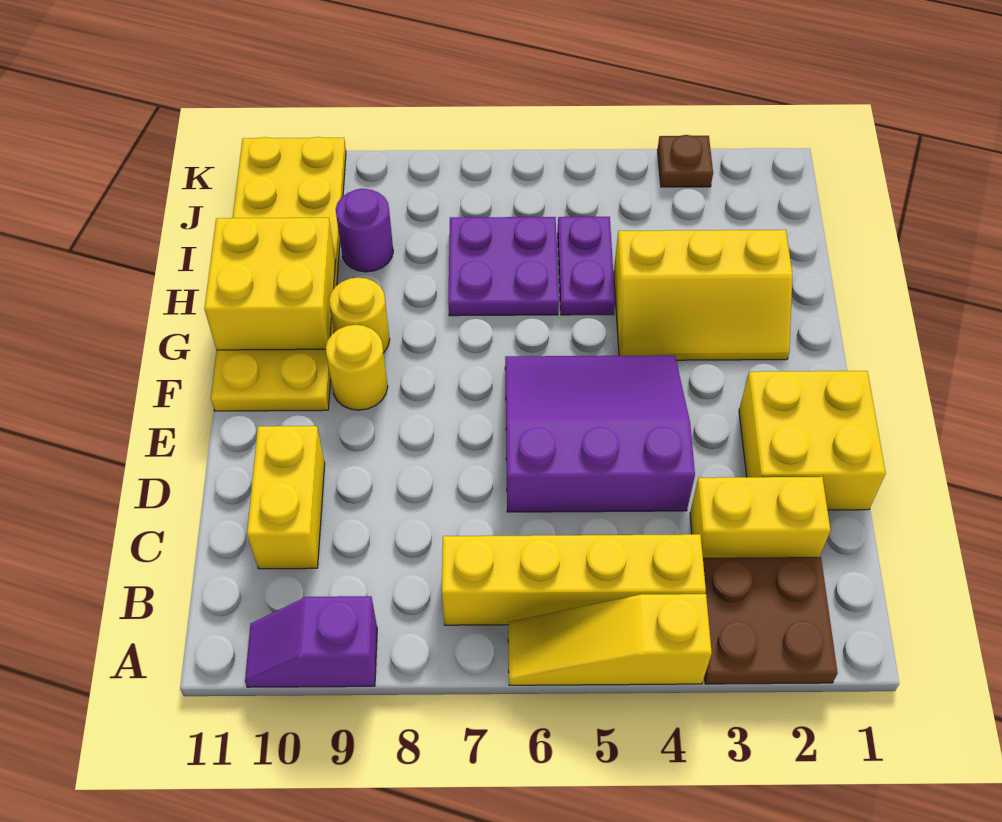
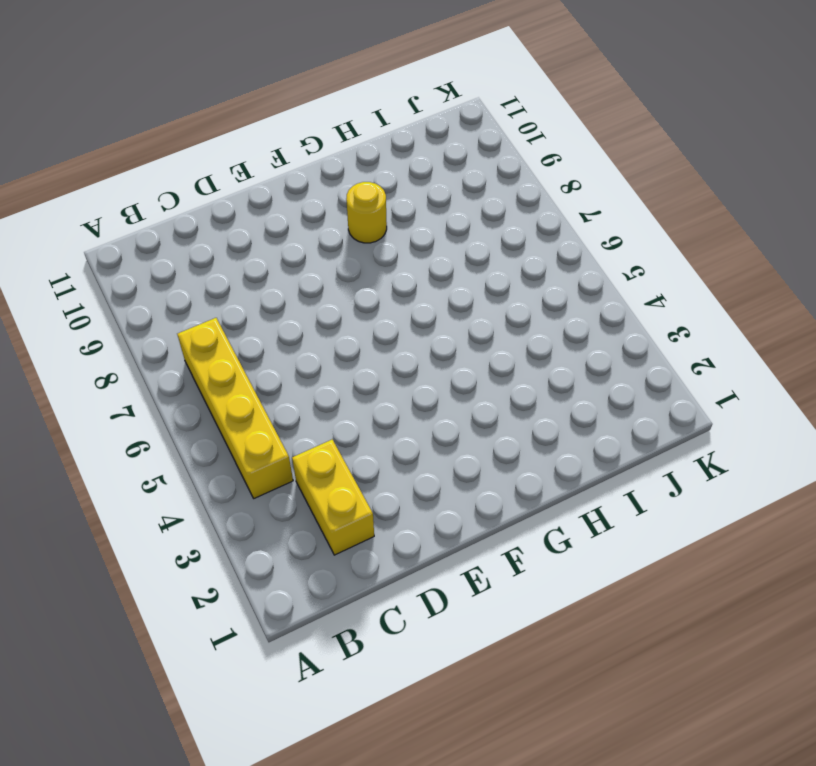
none -> brown plate A2:B3 level 1
none -> yellow slope A4:A6 level 1 top 4
none -> purple slope A9:A10 level 1 top 9

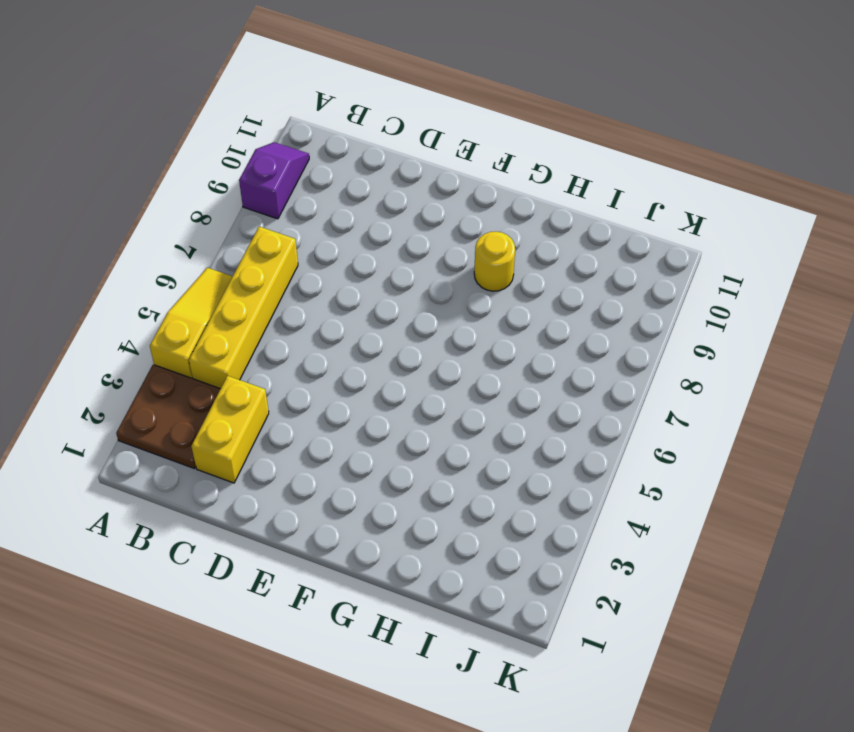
none -> yellow brick C10:D10 level 1
none -> yellow brick D1:E2 level 1
none -> purple slope D4:F6 level 1 top D

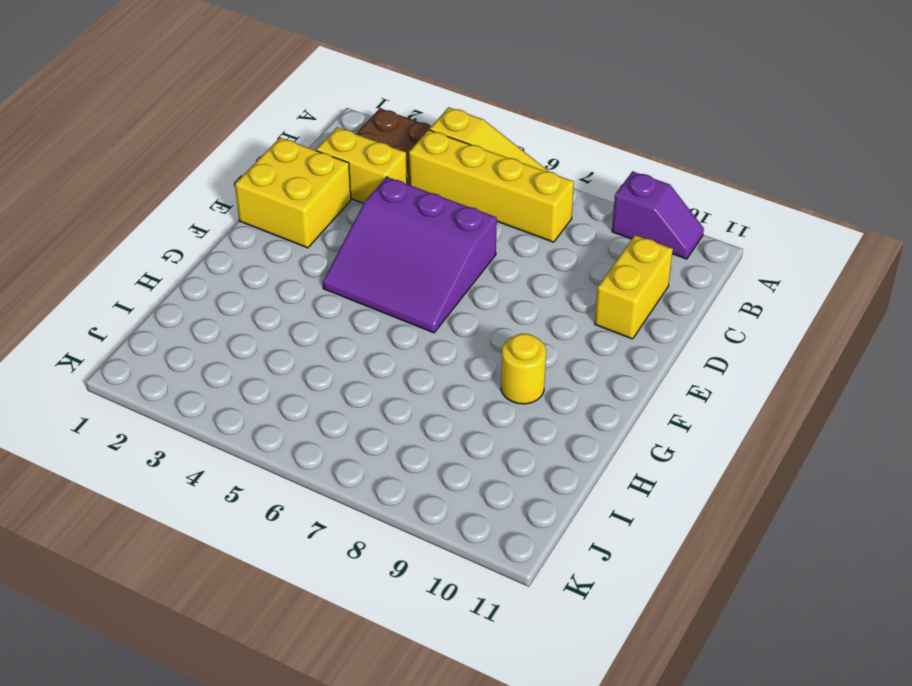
none -> yellow round brick F9 level 1
none -> yellow plate F10:K11 level 1
none -> yellow slope G2:H4 level 1 top H

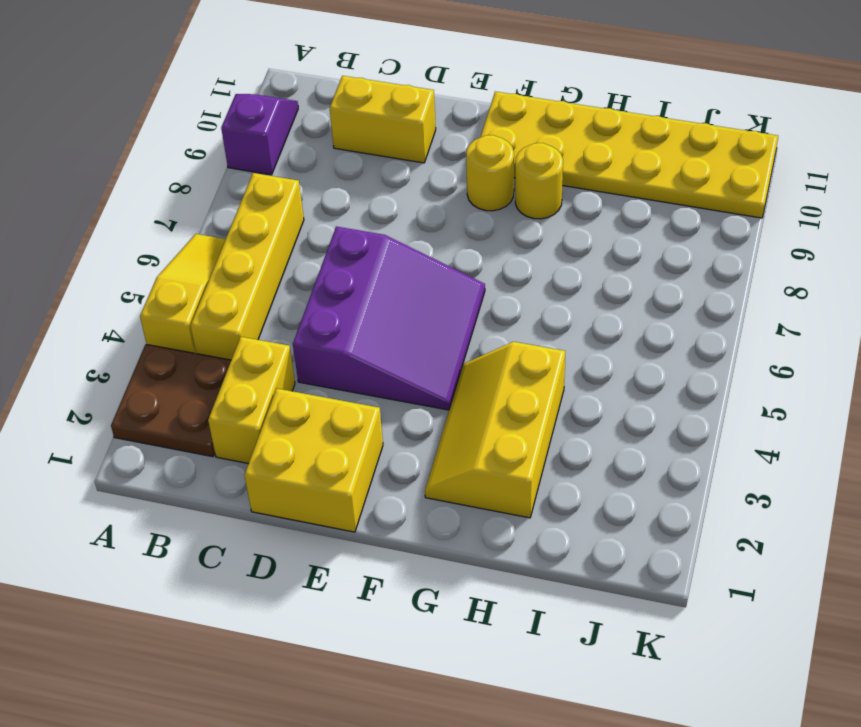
none -> purple plate H5:I5 level 1
none -> purple plate H6:I7 level 1
none -> purple round brick I9 level 1

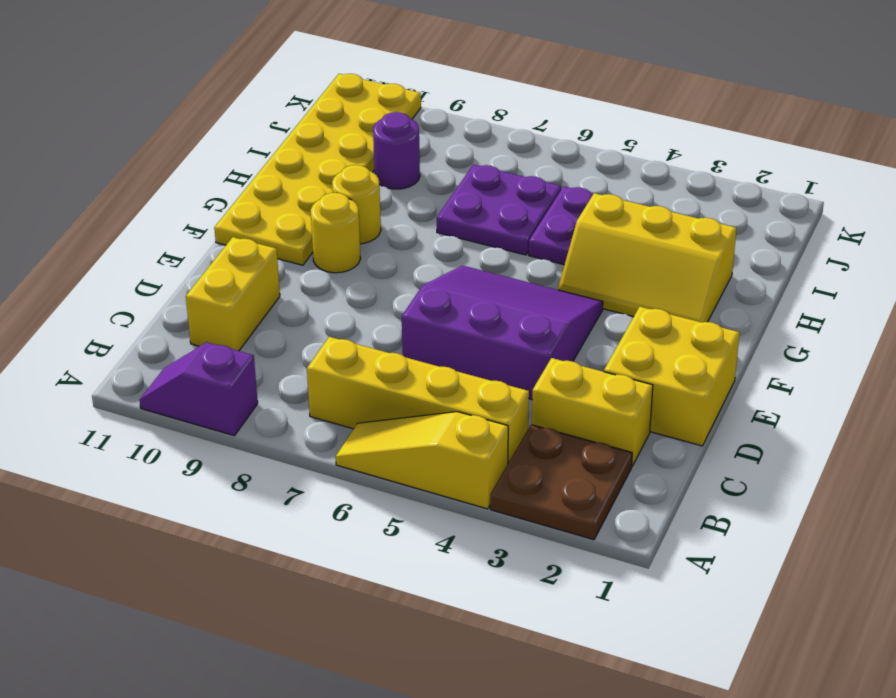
none -> brown plate K3 level 1
none -> yellow brick G10:H11 level 2

